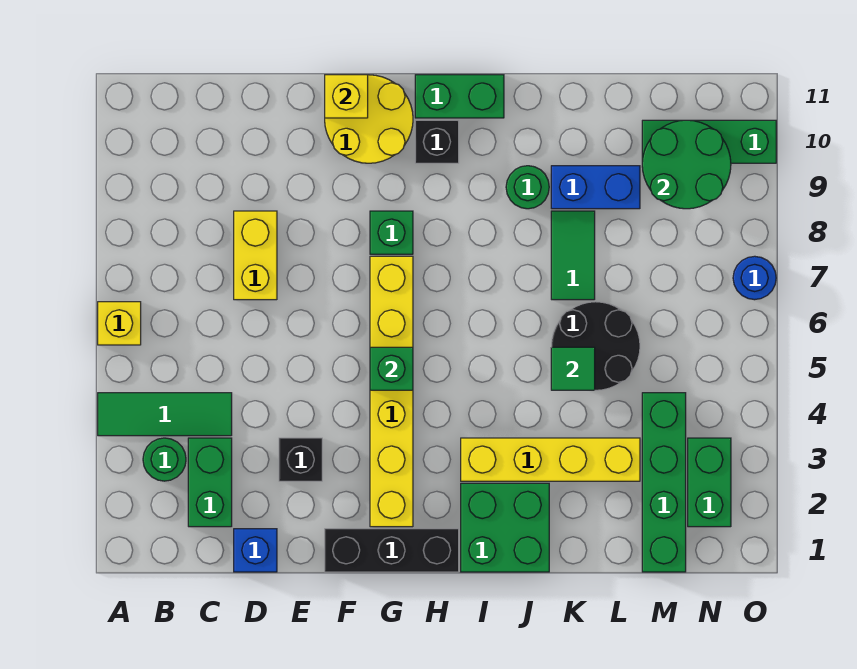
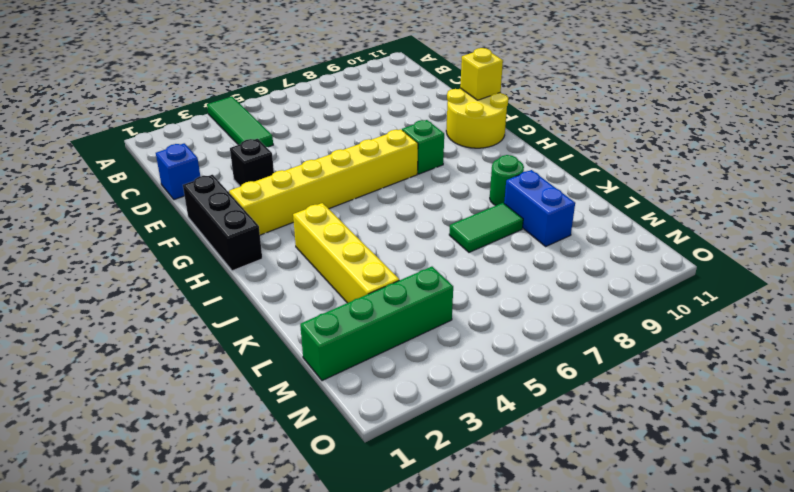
none -> yellow brick A6 level 1
none -> green round brick B3 level 1
none -> green brick C2:C3 level 1

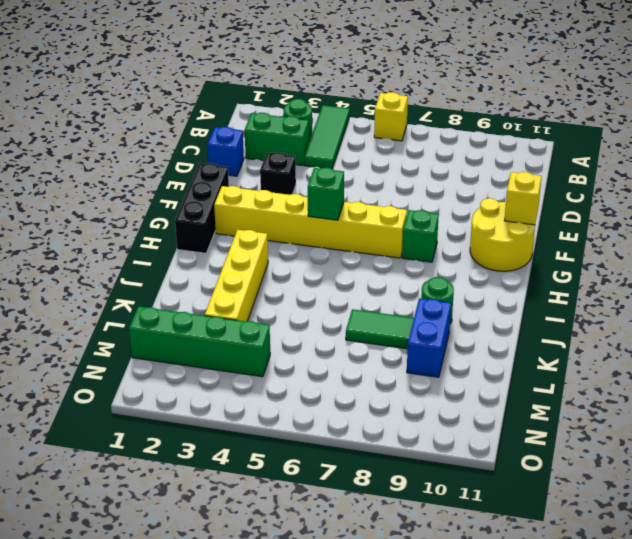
none -> yellow brick D7:D8 level 1
none -> black brick H10 level 1
none -> green brick H11:I11 level 1

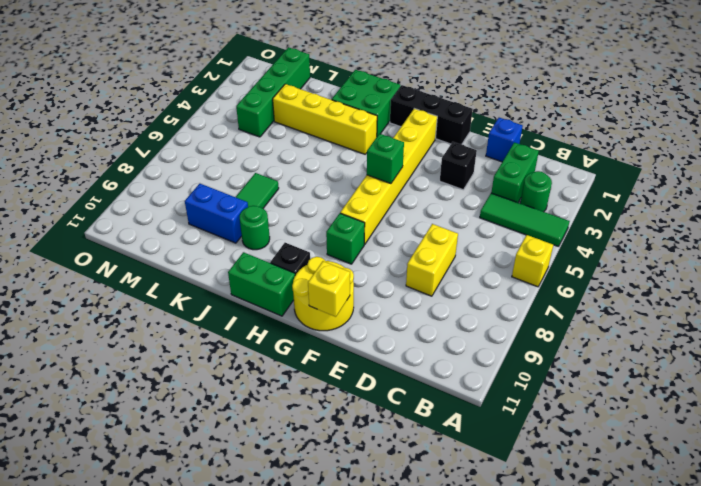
none -> black round brick K5:L6 level 1
none -> green brick M10:O10 level 1
none -> green brick N2:N3 level 1

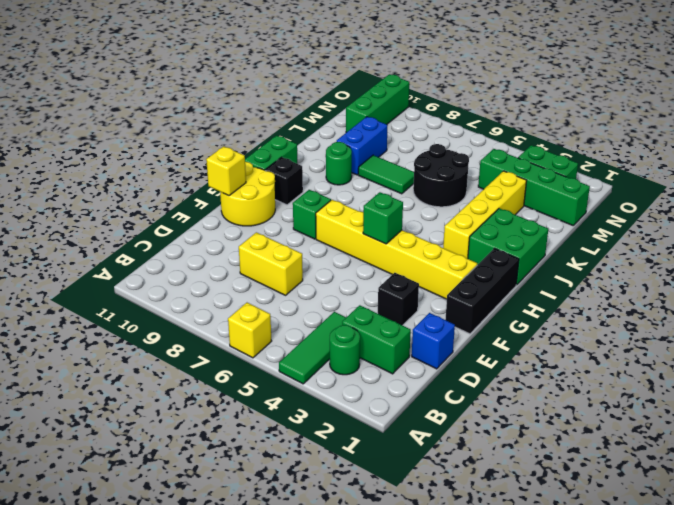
none -> blue round brick O7 level 1
none -> green tile K5 level 2
none -> green round brick M9:N10 level 2

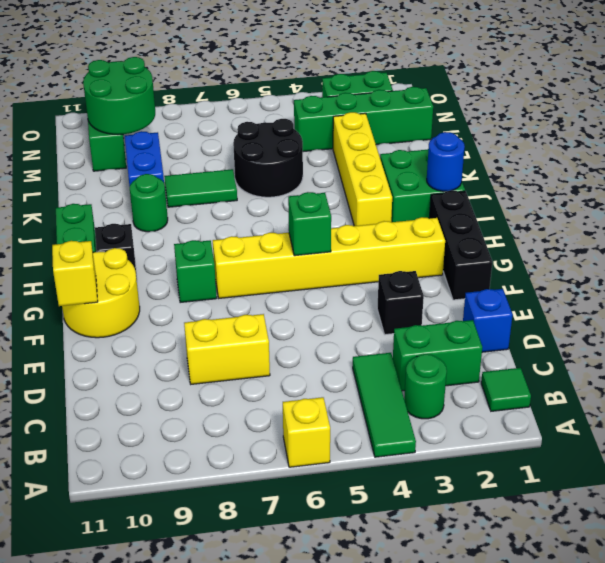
green tile B1 level 1 -> green tile K5 level 2
blue round brick I1 level 2 -> blue round brick O7 level 1

